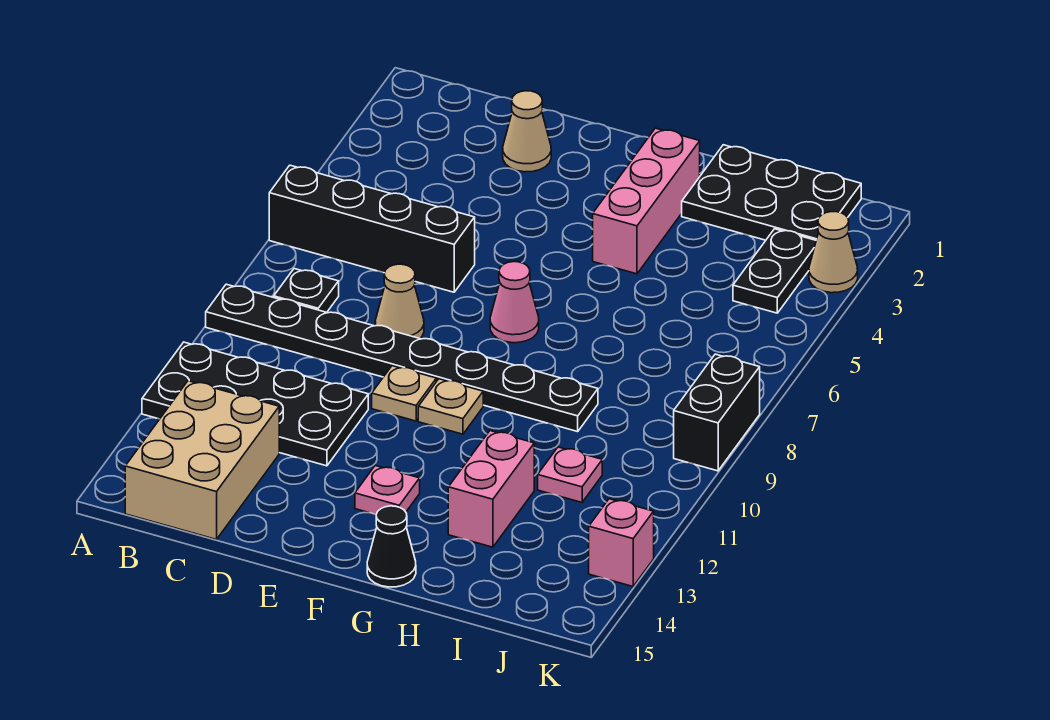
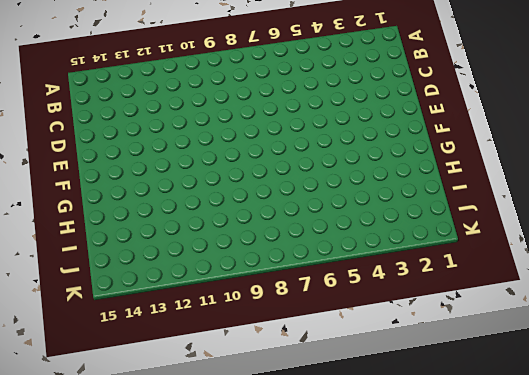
none -> black brick A6:D6 level 1
none -> black plate A9:H9 level 1
none -> black plate A11:D12 level 1

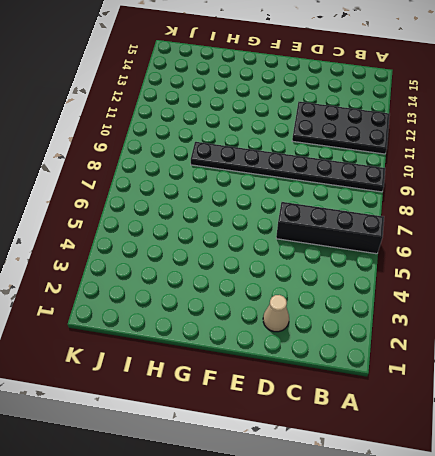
none -> black plate B8 level 1
none -> tan brick B13:C15 level 1
none -> tan cone D8 level 1

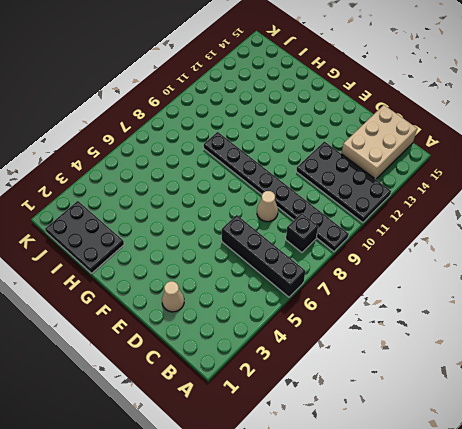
black brick B8 level 1 -> black plate B8 level 1
none -> tan plate E10 level 1
none -> pink cone F7 level 1
none -> tan plate F10 level 1

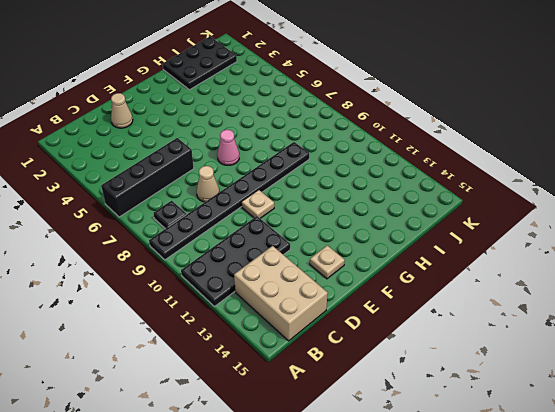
tan plate E14 level 1 -> tan plate F10 level 1
none -> pink plate F13 level 1
none -> pink brick G2:G4 level 1
none -> black cone G15 level 1

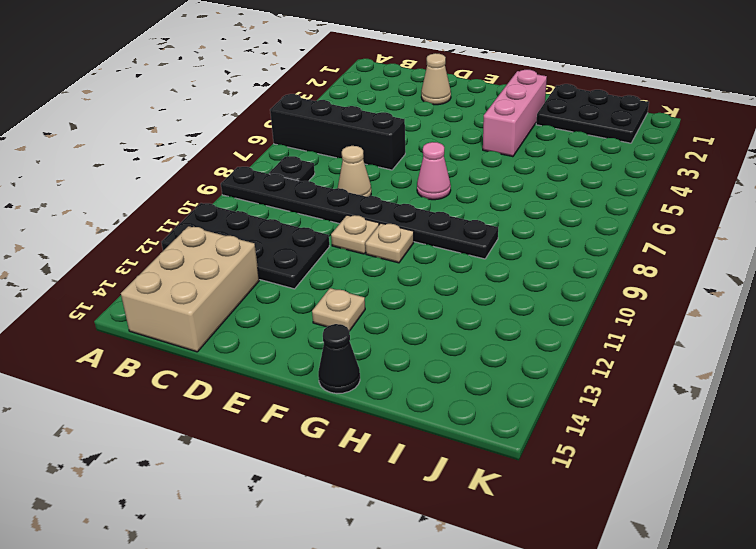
tan plate F13 level 1 -> pink plate F13 level 1
none -> pink brick H12:H13 level 1
none -> pink plate I11 level 1
none -> black plate J3:J4 level 1

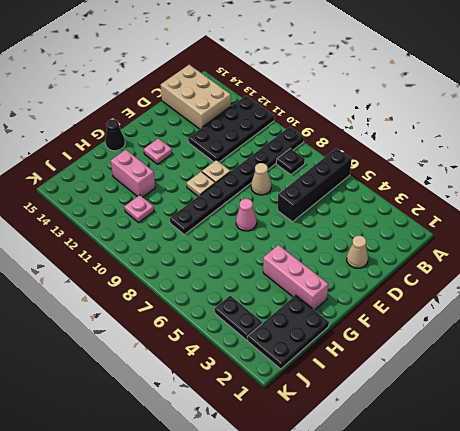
none -> tan cone K3 level 1
none -> black brick K8:K9 level 1
none -> pink brick K13 level 1

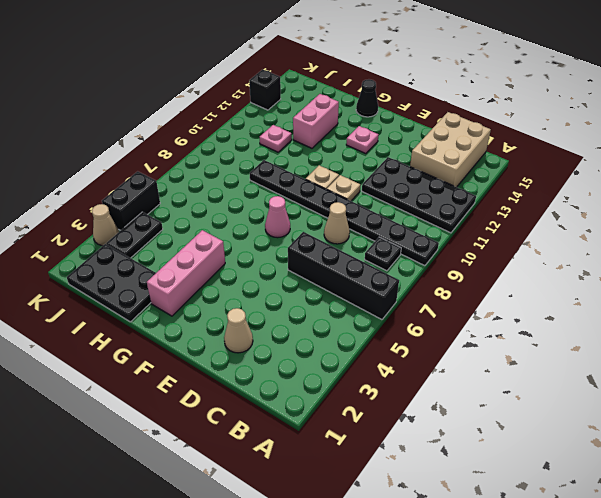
black brick K4:K5 level 1 -> black brick K8:K9 level 1
black brick K13 level 1 -> pink brick K13 level 1

